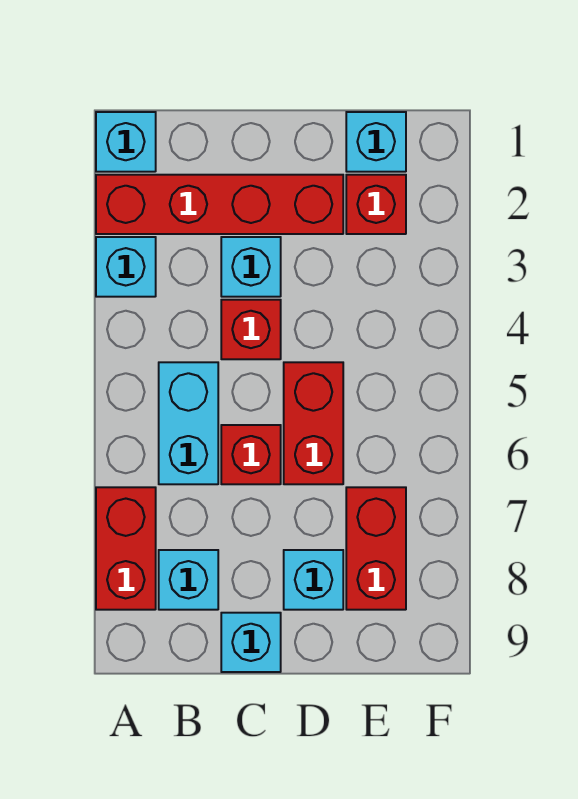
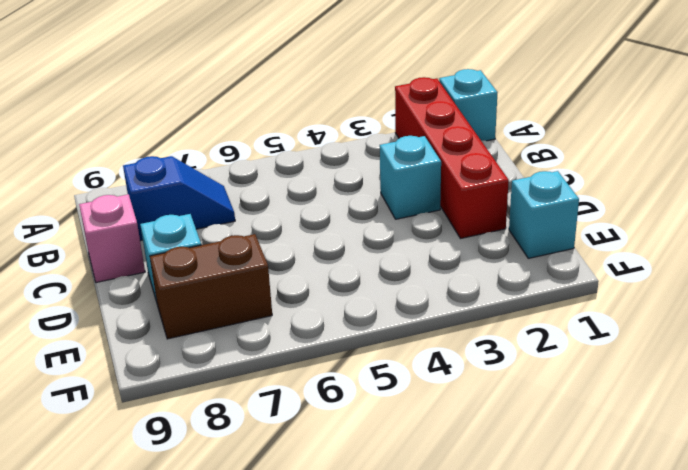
blue slope B7:B8 level 1 top 8 -> cyan brick B8 level 1
pink brick C9 level 1 -> cyan brick C9 level 1
brown brick E7:E8 level 1 -> red brick E7:E8 level 1
none -> cyan brick A3 level 1
none -> red brick A7:A8 level 1
none -> cyan brick B5:B6 level 1

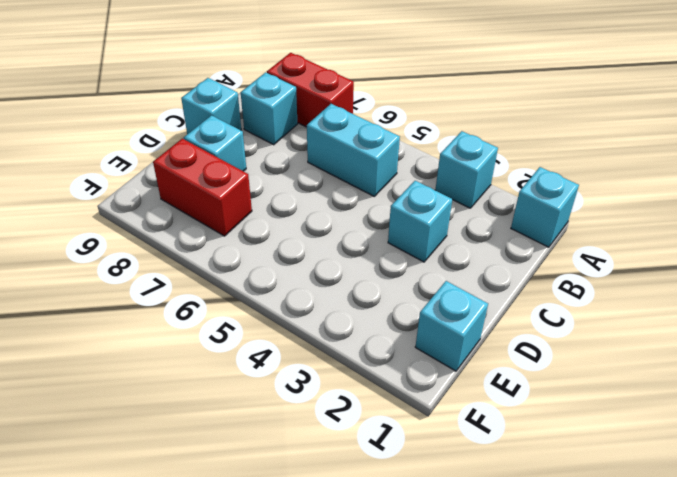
none -> red brick A2:D2 level 1
none -> red brick C4 level 1
none -> red brick C6 level 1

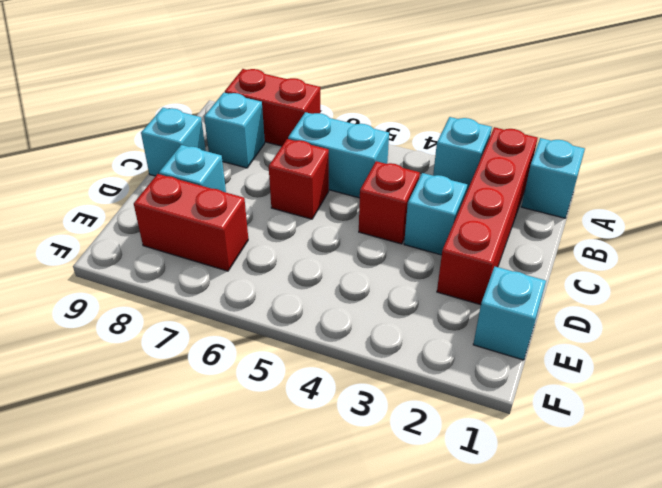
none -> red brick D5:D6 level 1
none -> red brick E2 level 1

